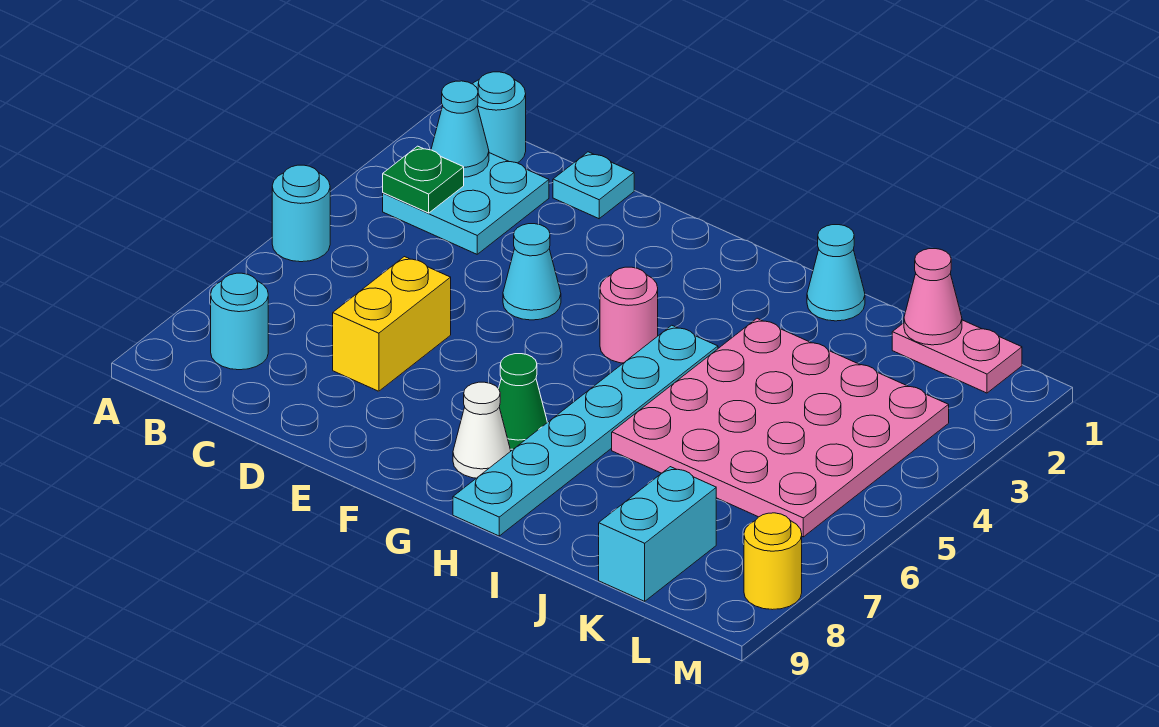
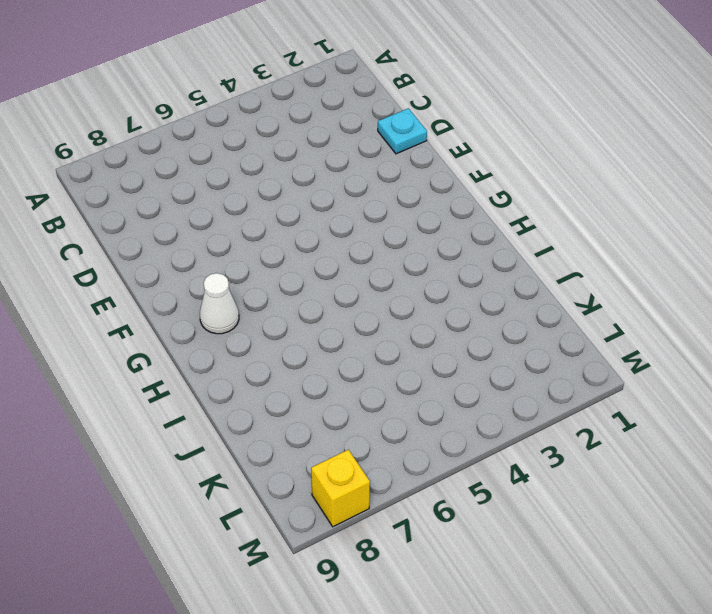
yellow brick M8 level 1 -> yellow round brick M8 level 1
none -> cyan round brick A5 level 1
none -> cyan round brick B1 level 1
none -> cyan plate B2:C3 level 1

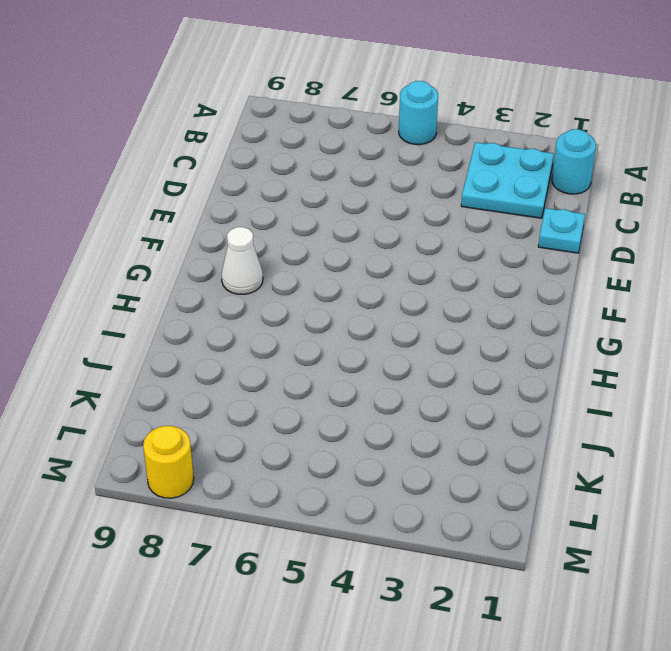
none -> cyan round brick B8 level 1
none -> yellow brick D6:D7 level 1
none -> cyan cone E4 level 1

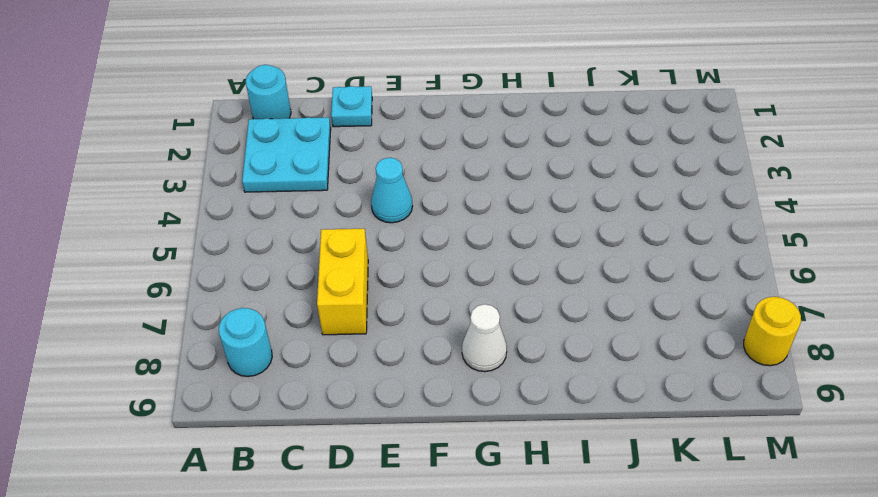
none -> cyan round brick A5 level 1
none -> pink round brick G4 level 1
none -> green cone G7 level 1

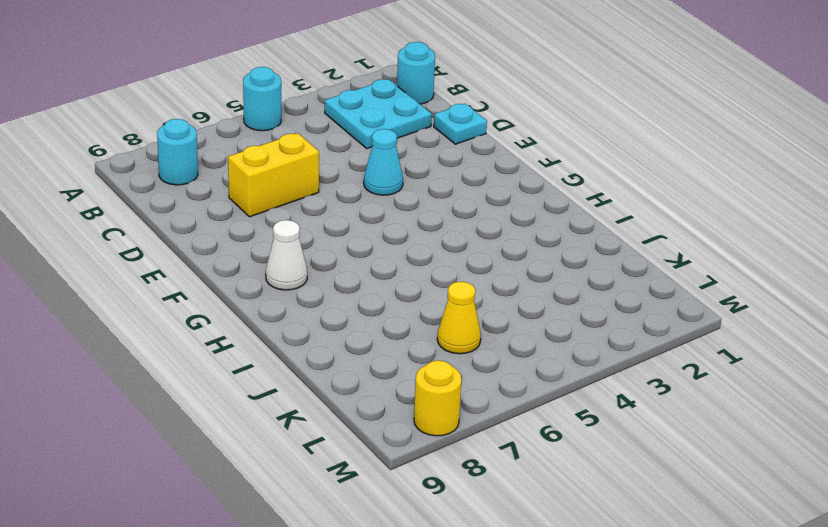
yellow cone K6 level 1 -> pink plate I3:L6 level 1
none -> pink round brick G4 level 1
none -> green cone G7 level 1
none -> cyan plate H4:H9 level 1

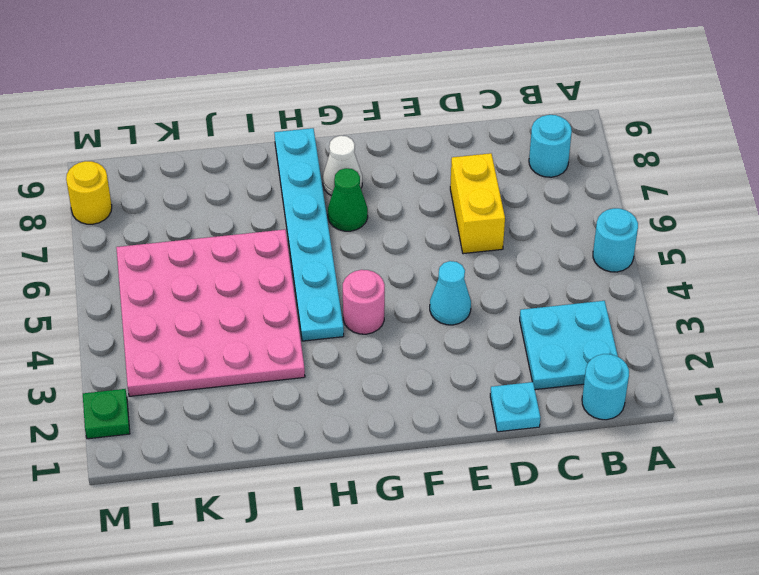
green plate M2 level 1 -> green plate B3 level 2
none -> cyan cone I1 level 1
none -> pink plate K1:L1 level 1
none -> cyan brick K8:K9 level 1

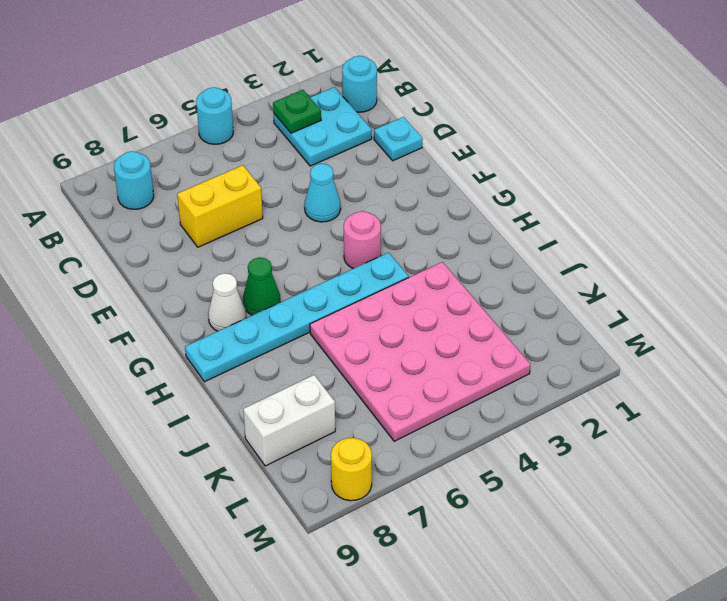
white brick K8:K9 level 1 -> cyan brick K8:K9 level 1
none -> cyan cone I1 level 1
none -> pink plate K1:L1 level 1
none -> cyan cone B2 level 2

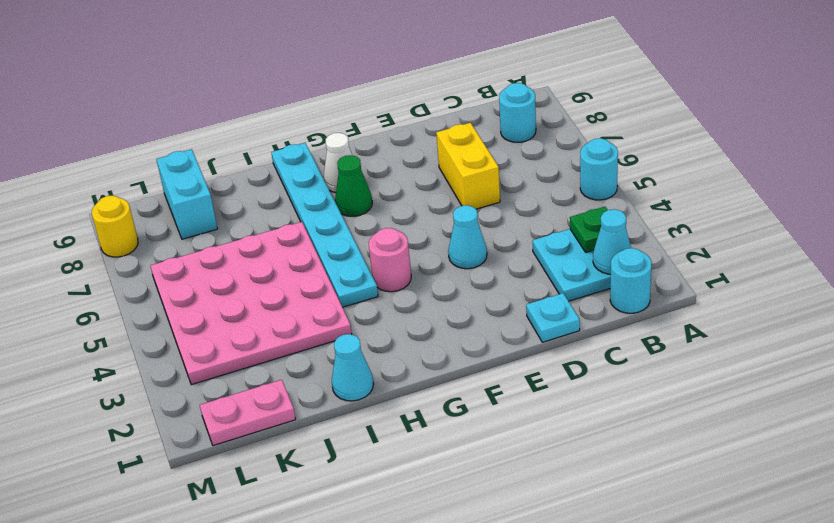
none -> pink cone K1 level 2

